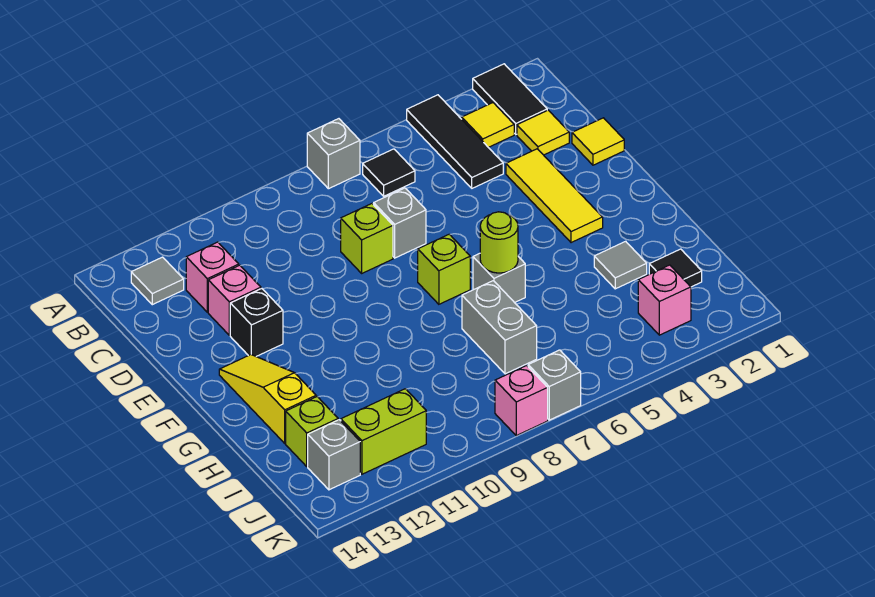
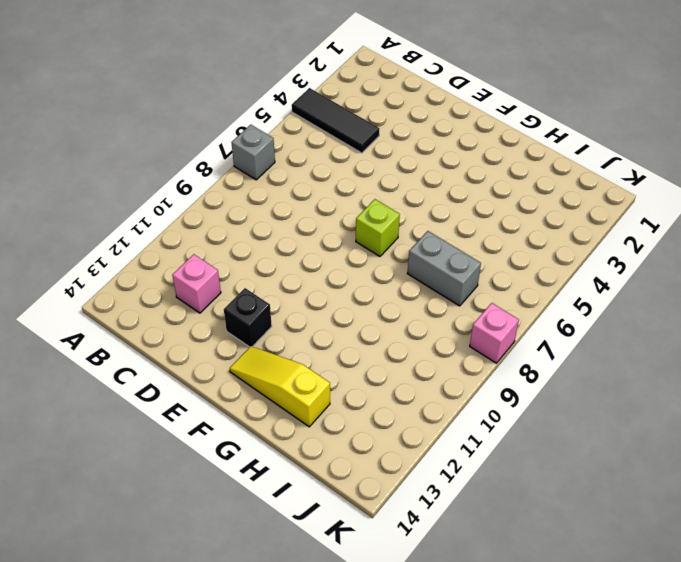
none -> black tile A2:B2 level 1
none -> yellow tile B3 level 1
none -> black tile B6 level 1

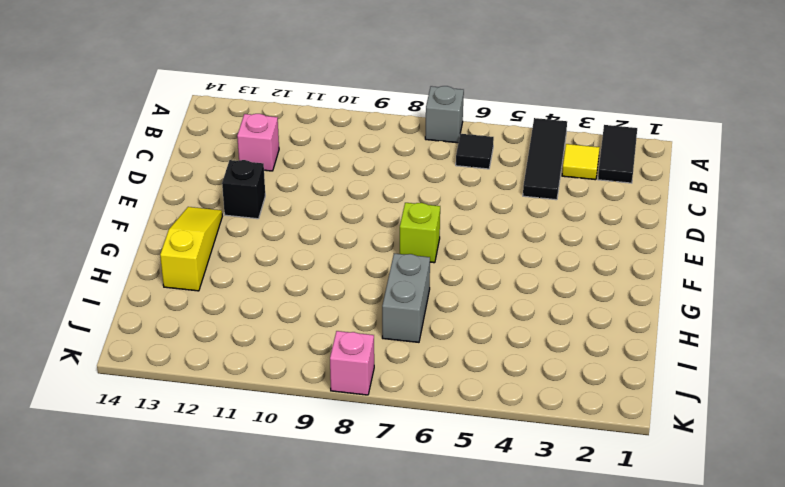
none -> grey tile B13 level 1
none -> yellow tile C2 level 1
none -> yellow tile D1 level 1

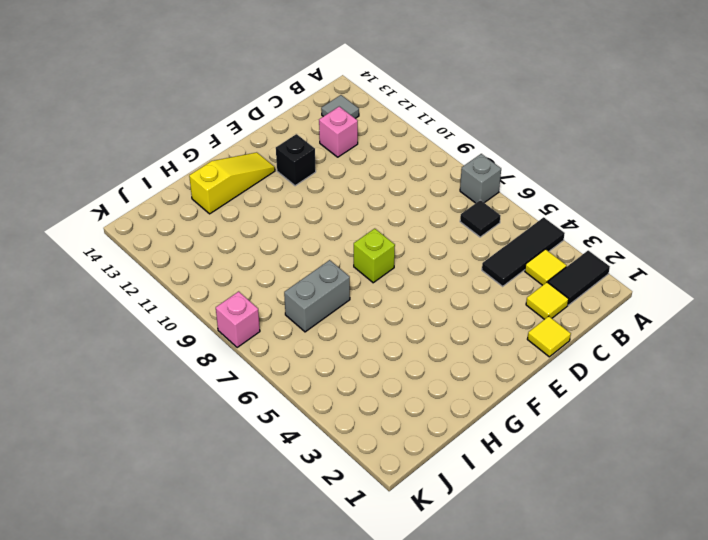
none -> yellow tile D3:F3 level 1
none -> grey brick D7 level 1
none -> lime brick D8 level 1

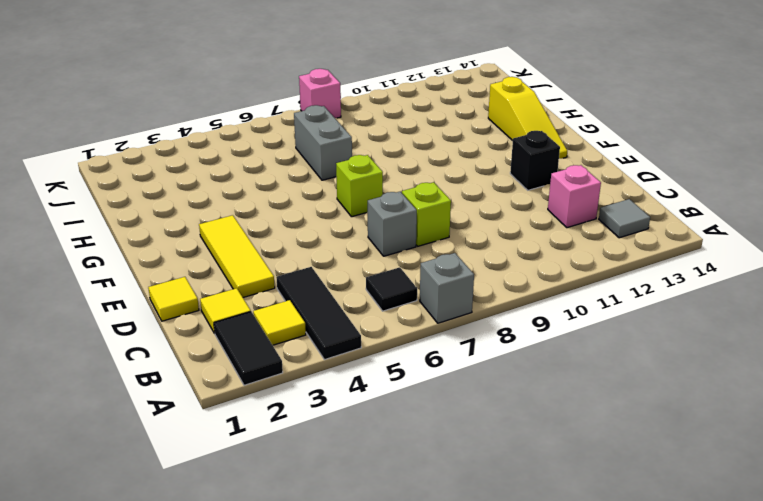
none -> pink brick D12 level 1
none -> grey brick G6 level 1
none -> grey tile H3 level 1

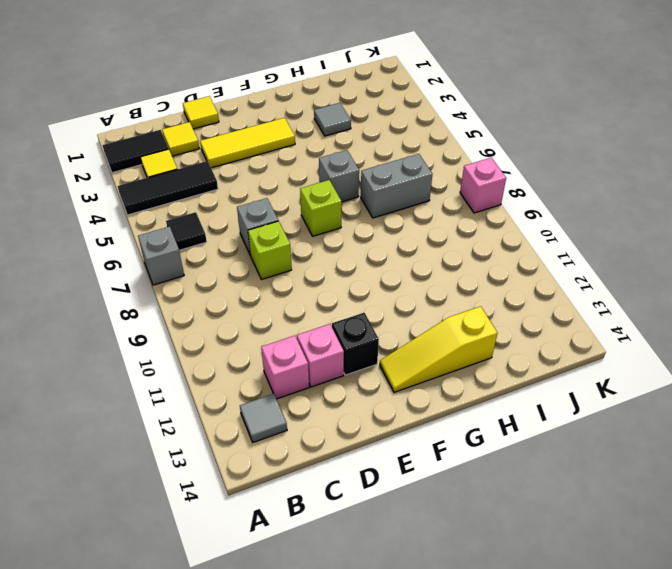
none -> black tile I2 level 1
none -> lime brick I13 level 1
none -> pink brick J3 level 1

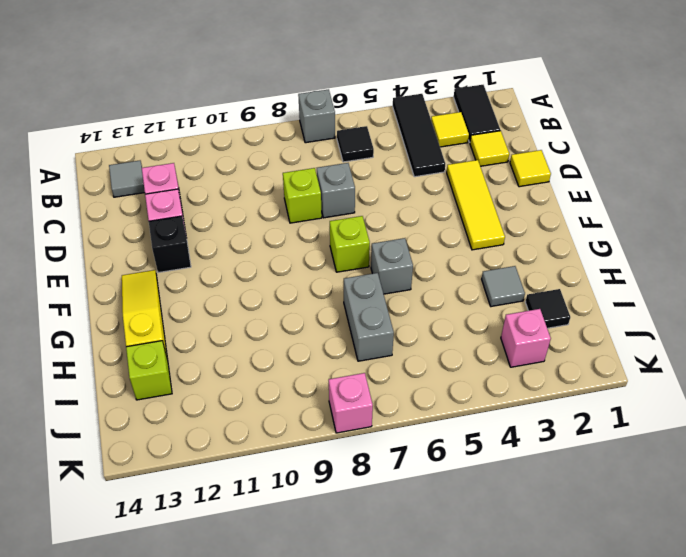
none -> lime brick J11:J12 level 1
none -> grey brick J13 level 1
none -> grey brick K7 level 1

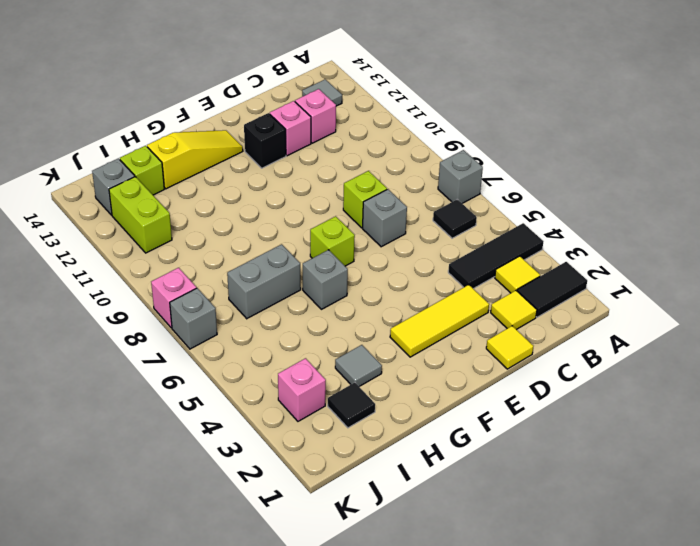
none -> lime round brick G6 level 2

